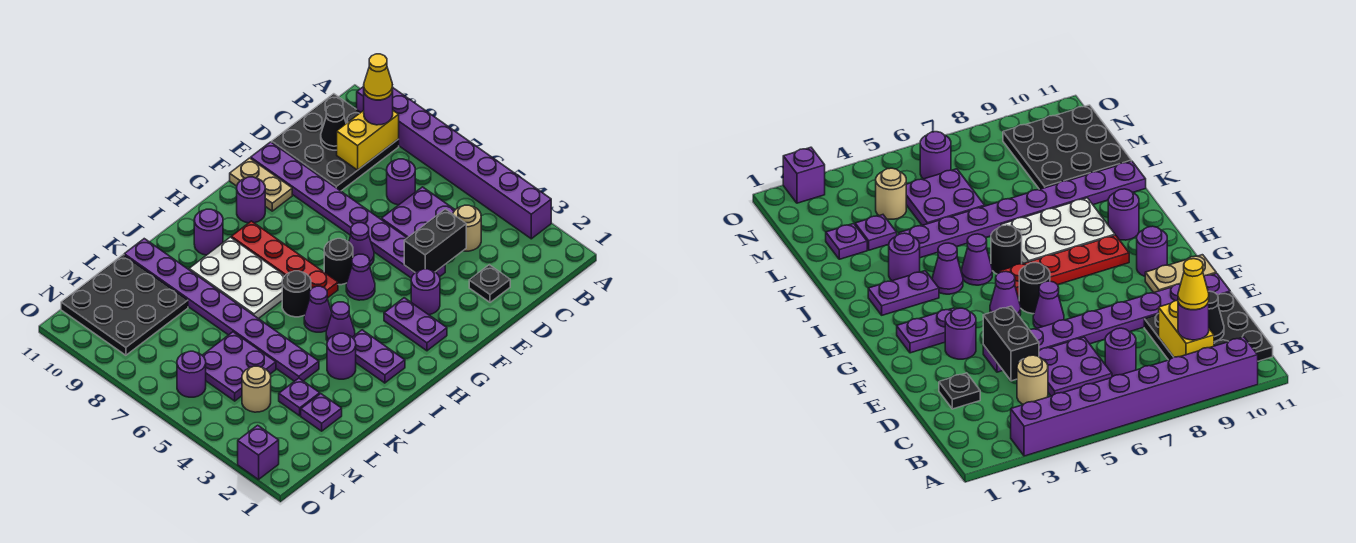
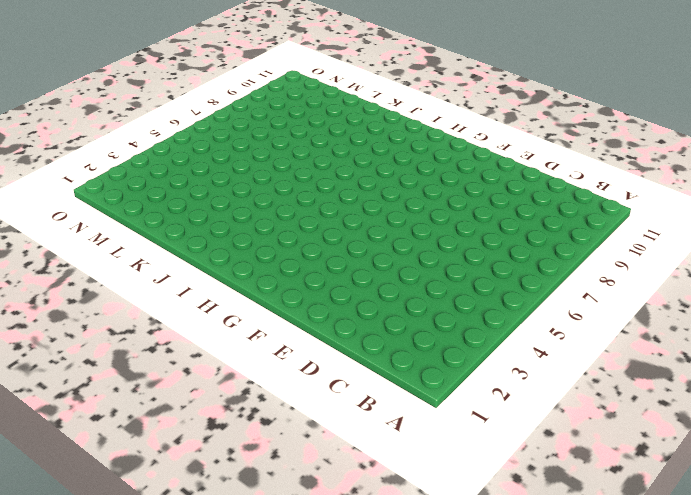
none -> purple brick A3:A10 level 1
none -> black plate B9:D11 level 1
none -> tan round brick C4 level 1
none -> purple plate C5:D6 level 1

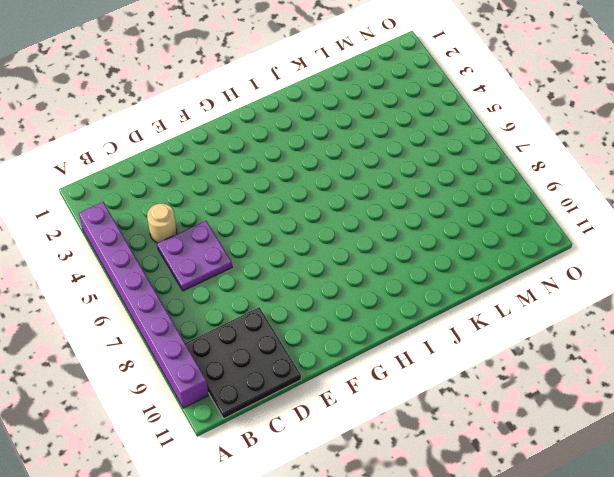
none -> purple round brick C7 level 1
none -> black plate D2 level 1
none -> purple plate E4:E11 level 1
none -> purple round brick F3 level 1

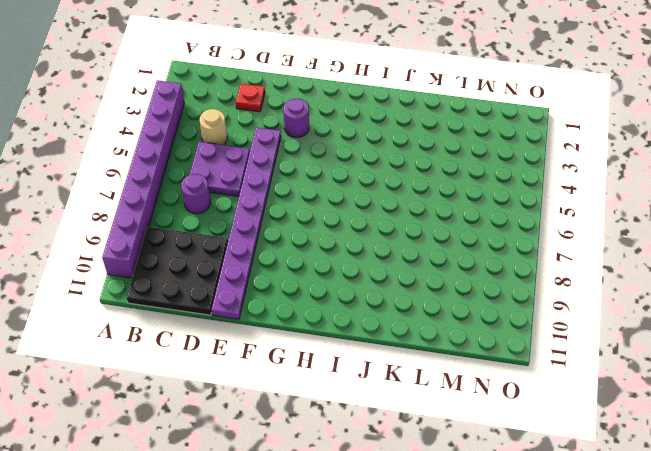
red plate D2 level 1 -> black plate D2 level 1
none -> purple cone F6 level 1
none -> tan plate F10:F11 level 1
none -> purple plate G2:G3 level 1
none -> purple cone G5 level 1

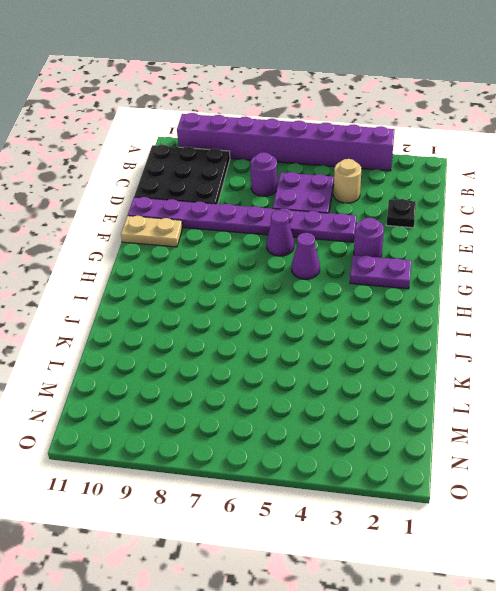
none -> black round brick G6 level 1
none -> purple round brick G10 level 1
none -> red plate H6:H9 level 1
none -> purple plate I2:I3 level 1

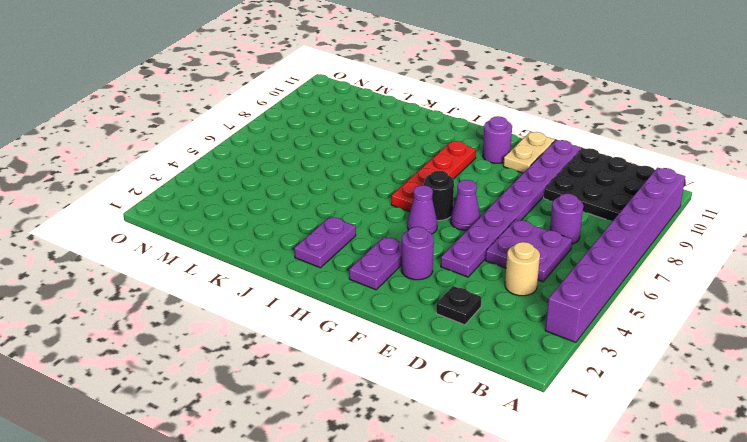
none -> purple cone I4 level 1
none -> purple cone I5 level 1
none -> black round brick I6 level 1
none -> white plate I7:J9 level 1

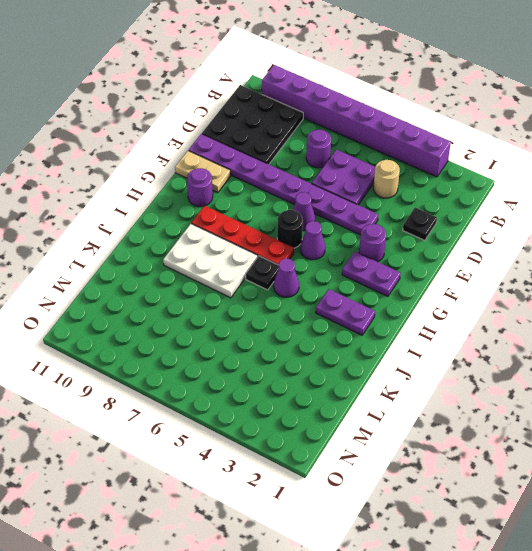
black plate I6 level 1 -> black round brick I6 level 1
none -> purple cone I4 level 1
none -> purple round brick I10 level 1
none -> purple round brick J3 level 1
none -> purple plate K4:K11 level 1

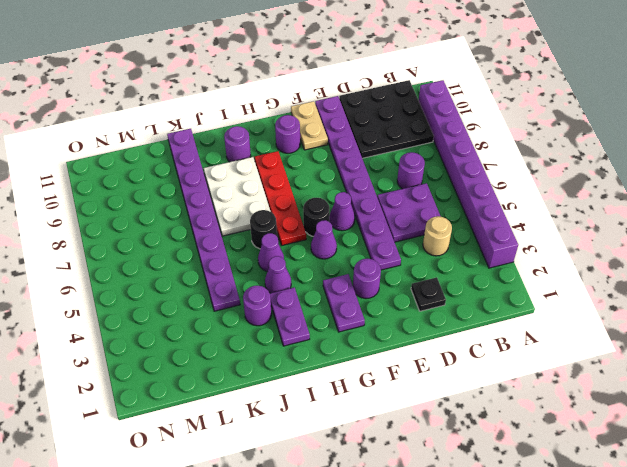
none -> purple plate L2 level 1
none -> purple plate L3 level 1
none -> purple plate L5:M6 level 1
none -> black plate L9:N11 level 1

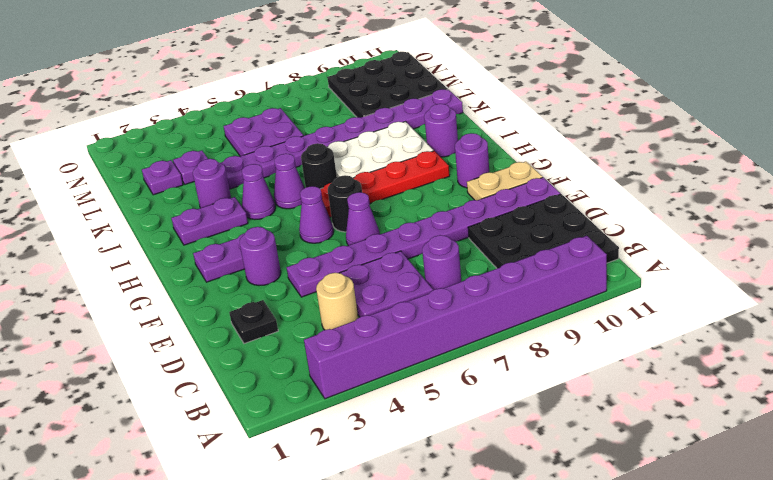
none -> tan round brick M4 level 1
none -> purple round brick N6 level 1
none -> purple brick O2 level 1
none -> yellow brick B9:C9 level 2

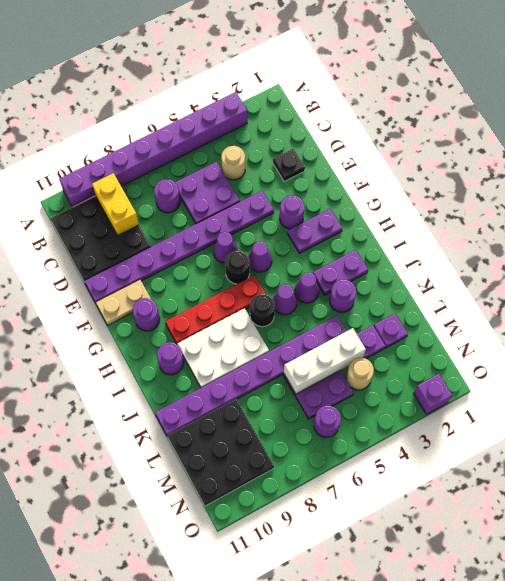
white brick L4:L6 level 2 -> none
none -> black cone C10 level 2
none -> black brick D4:E4 level 2
none -> purple round brick B9 level 3
none -> yellow cone B9 level 4

